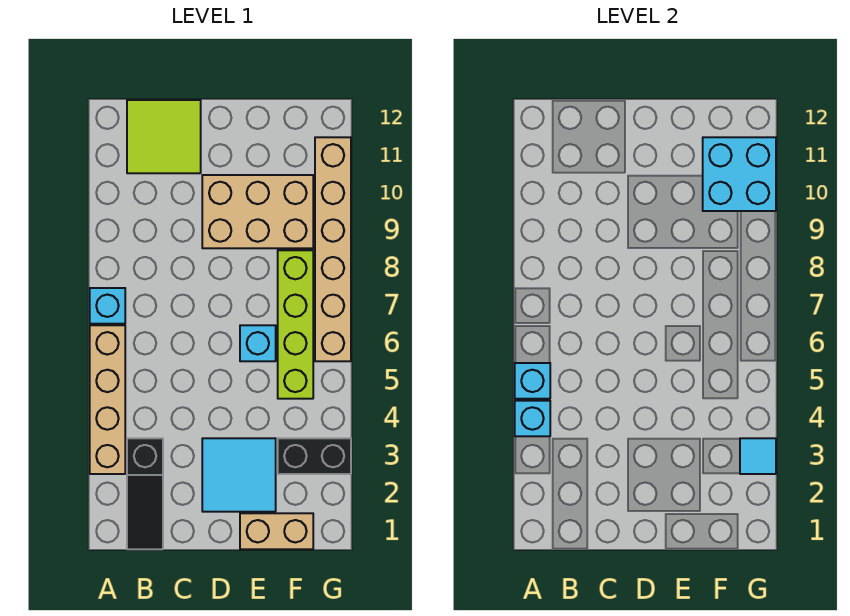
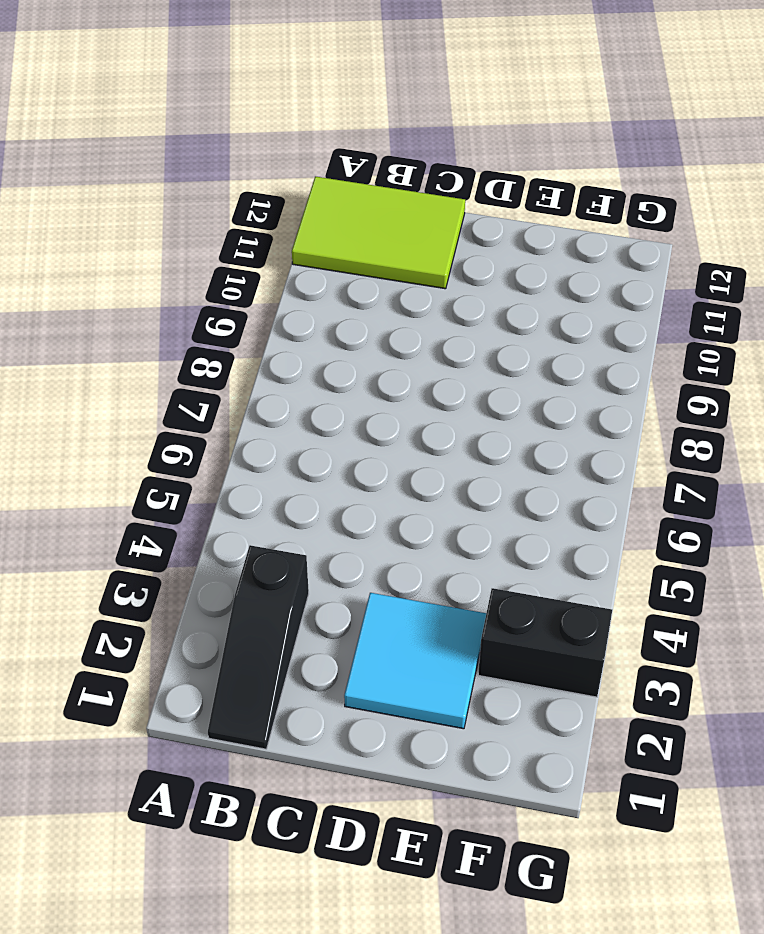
lime tile A11:C12 level 1 -> lime tile B11:C12 level 1
none -> tan brick A3:A6 level 1
none -> cyan brick A7 level 1
none -> tan brick D9:F10 level 1

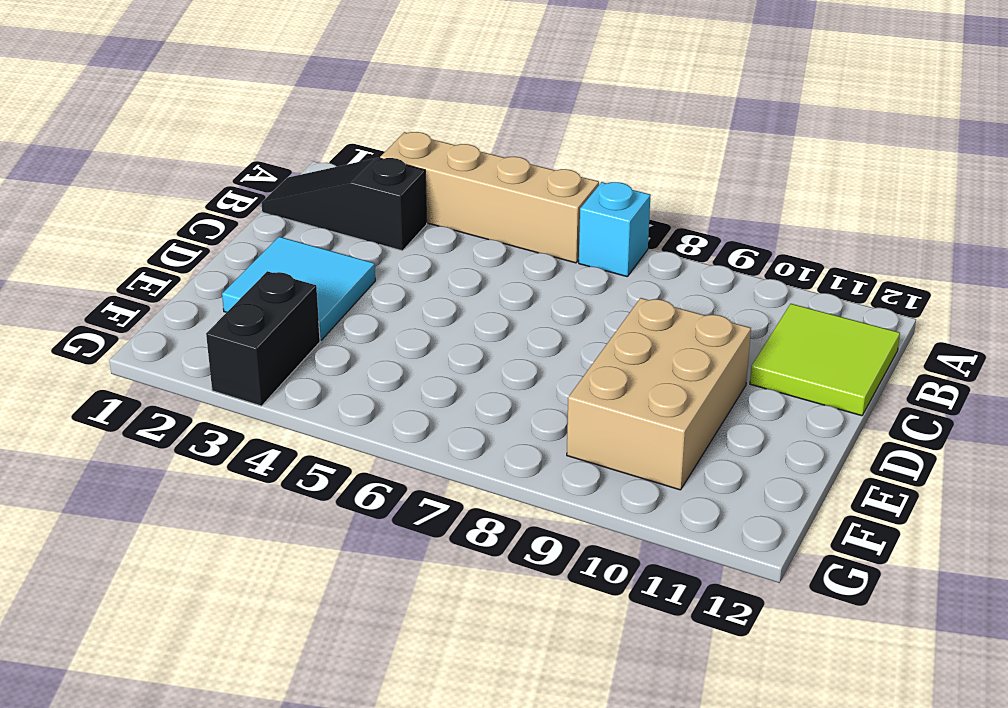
none -> tan brick E1:F1 level 1
none -> cyan brick E6 level 1
none -> lime brick F5:F8 level 1

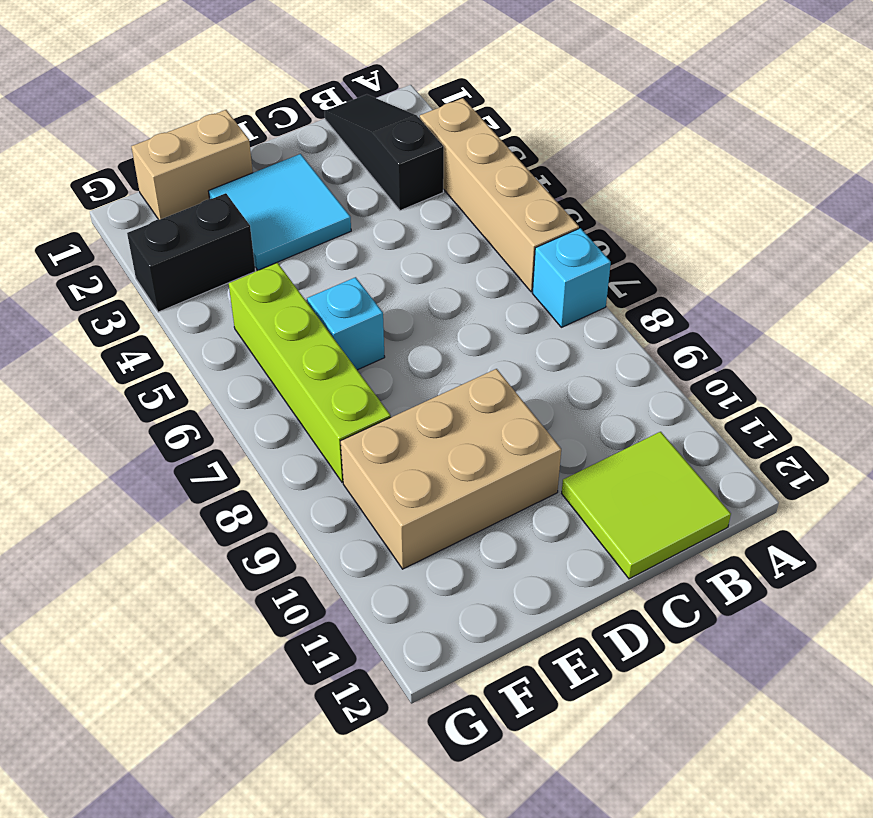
none -> tan brick G6:G11 level 1
none -> cyan brick A4 level 2
none -> cyan brick A5 level 2

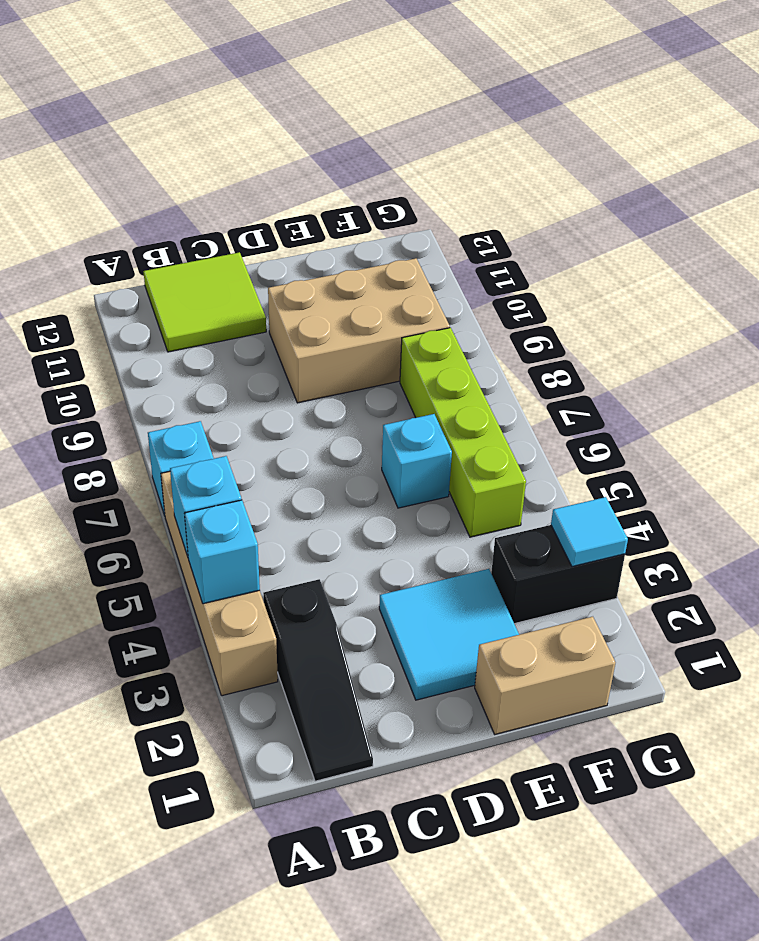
none -> tan brick G6:G11 level 1
none -> cyan brick F10:G11 level 2

